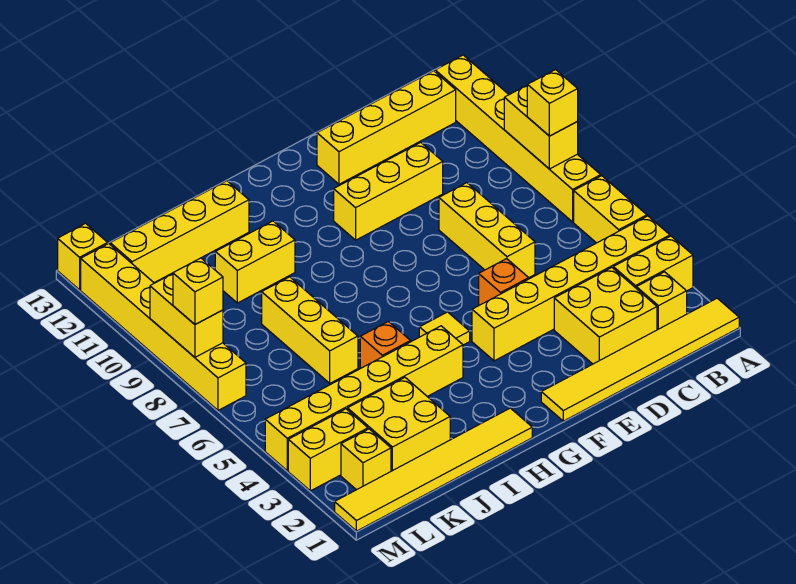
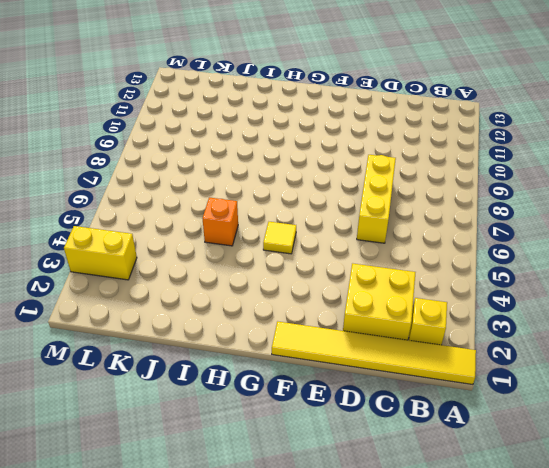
none -> yellow brick A3:B3 level 1
none -> yellow brick A4:F4 level 1
none -> yellow brick A5:A6 level 1

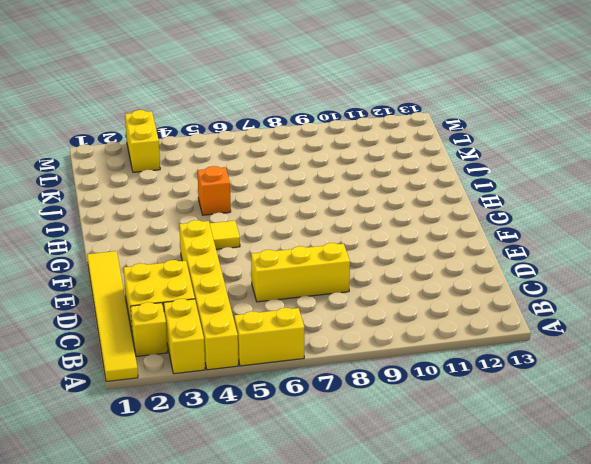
none -> yellow brick A7:A12 level 1
none -> yellow brick B12:E12 level 1
none -> yellow brick D10:F10 level 1

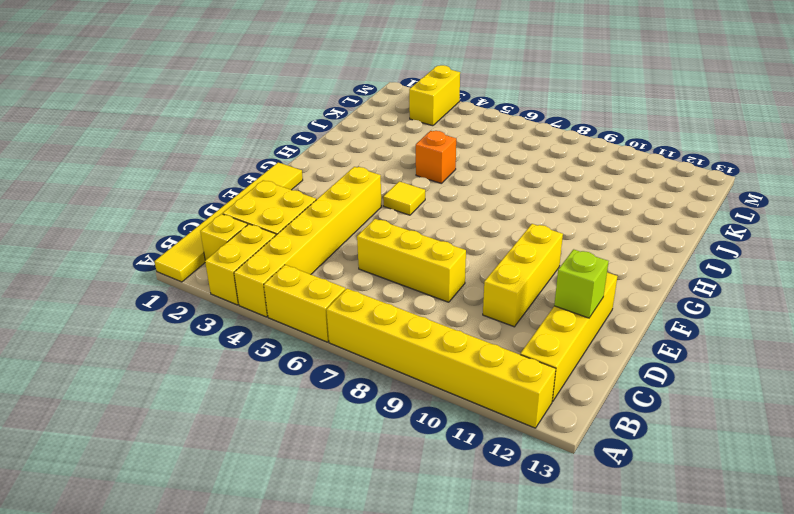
lime brick D12 level 2 -> none
none -> orange brick E5 level 1
none -> yellow tile H1:M1 level 1
none -> yellow brick H4:M4 level 1

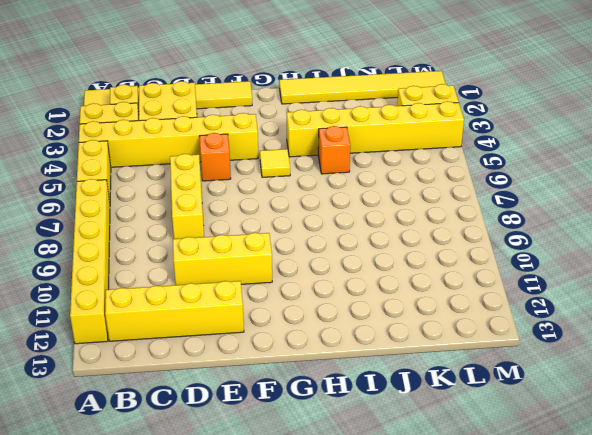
none -> yellow brick I10:J10 level 1
none -> yellow brick I12:L12 level 1
none -> yellow brick J2:K3 level 1

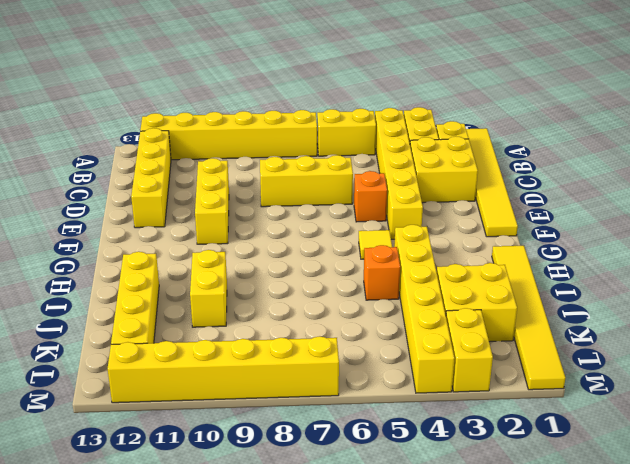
none -> yellow brick J6:J8 level 1
none -> yellow brick L2 level 1
none -> yellow brick M13 level 1

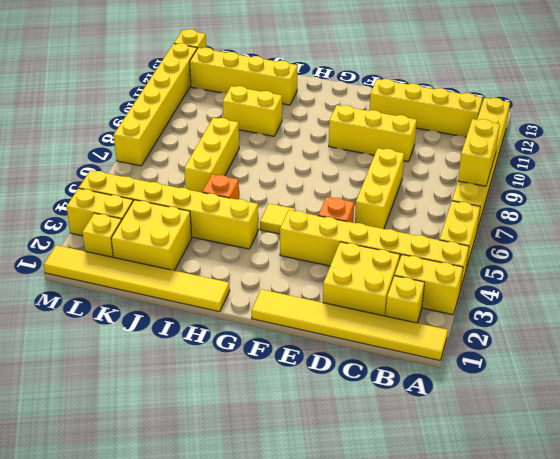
none -> yellow brick M8:M9 level 2
none -> yellow brick A8 level 3
none -> yellow brick M8 level 3

